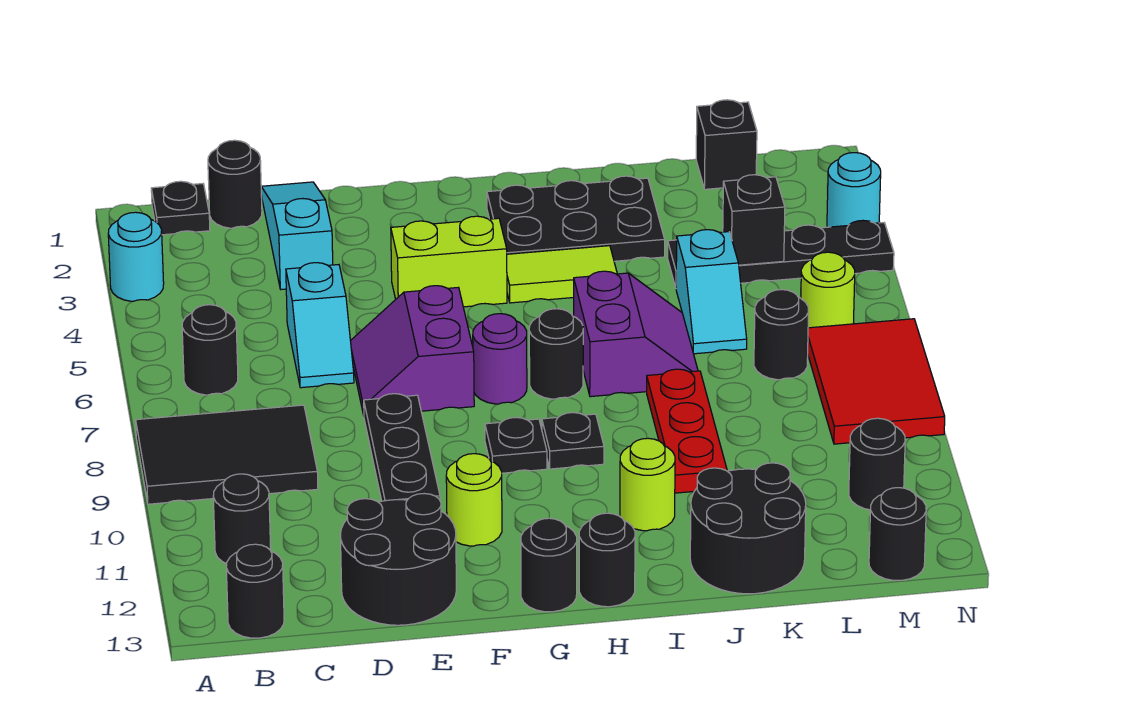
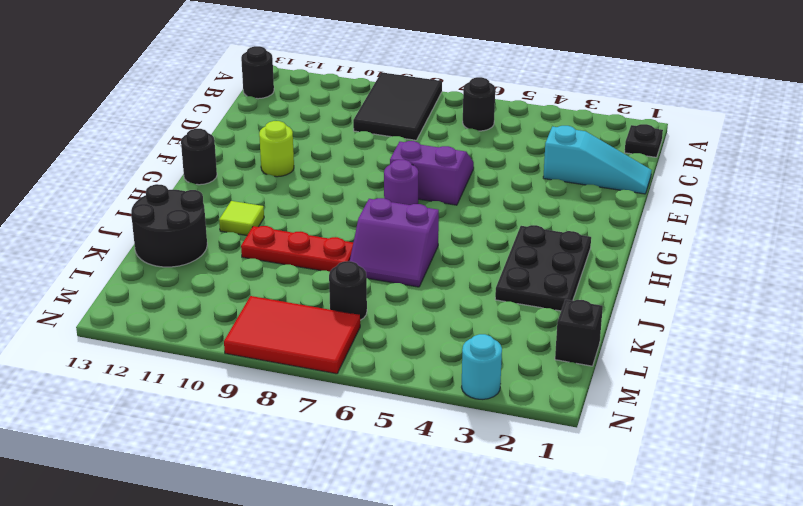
lime tile I11 level 1 -> lime round brick I11 level 1
none -> cyan round brick A3 level 1
none -> black round brick B11 level 1
none -> black round brick C1 level 1
none -> cyan slope D5:D6 level 1 top 5

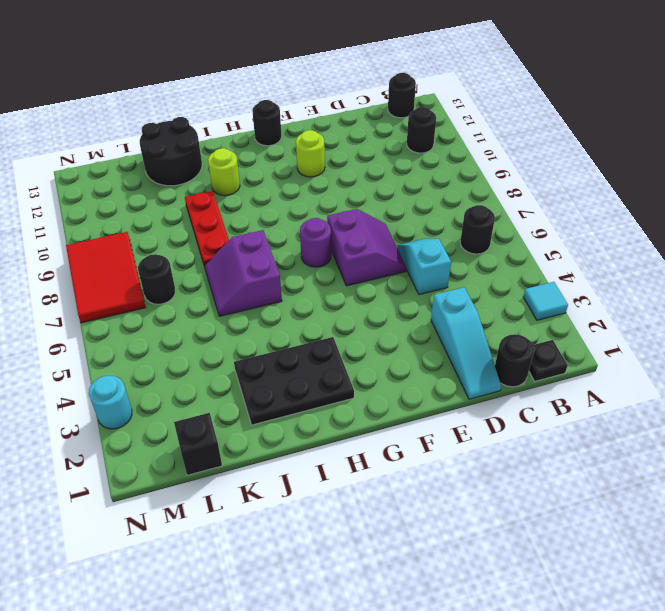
cyan tile A3 level 1 -> cyan round brick A3 level 1
none -> black tile A8:C9 level 1
none -> black round brick D12:E13 level 1
none -> black plate E8:E10 level 1
none -> lime brick F4:G4 level 1

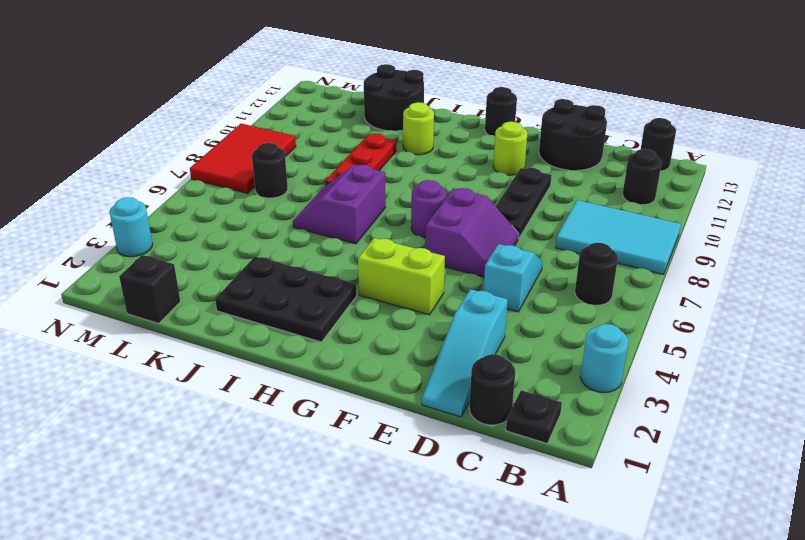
cyan tile A8:C9 level 1 -> black tile A8:C9 level 1
none -> black plate G9 level 1
none -> lime tile H4:I4 level 1
none -> black round brick H7 level 1
none -> black plate H9 level 1

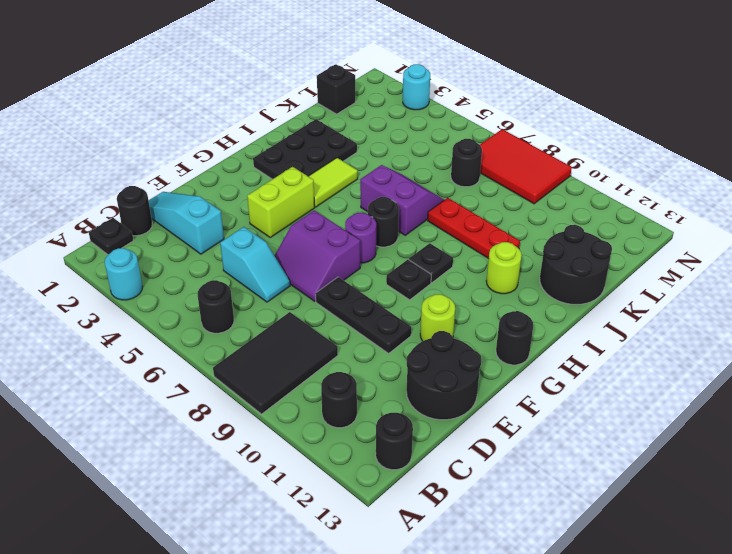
none -> black round brick H13 level 1
none -> black plate K4:N4 level 1
none -> cyan slope K5:K6 level 1 top 5
none -> lime round brick M6 level 1

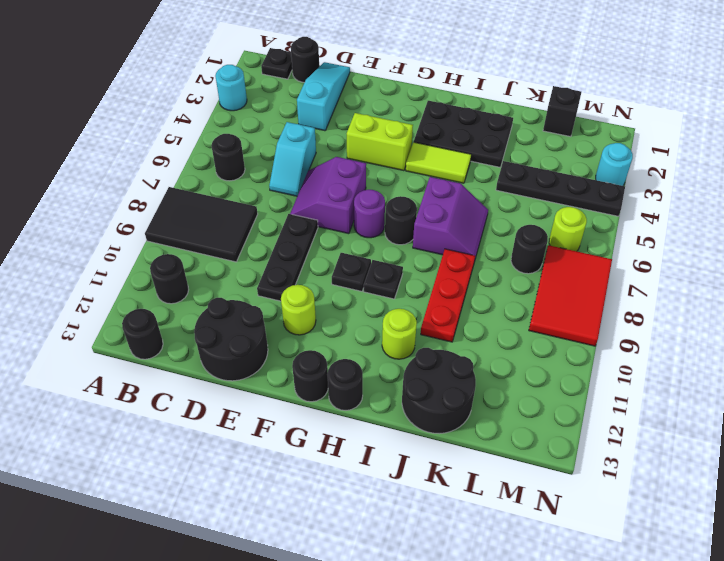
none -> cyan slope K5:K6 level 1 top 5
none -> black round brick M11 level 1
none -> black round brick M13 level 1
none -> black brick L4 level 2

